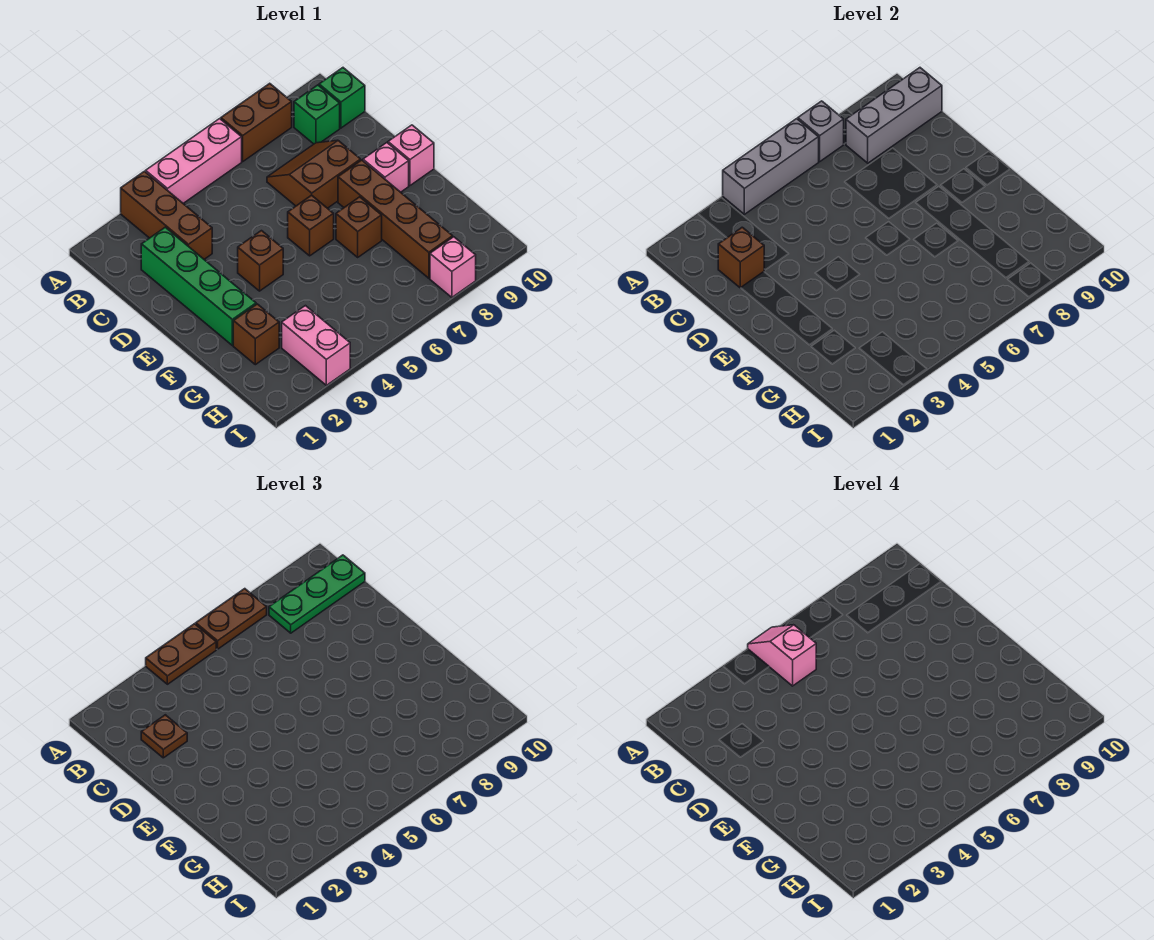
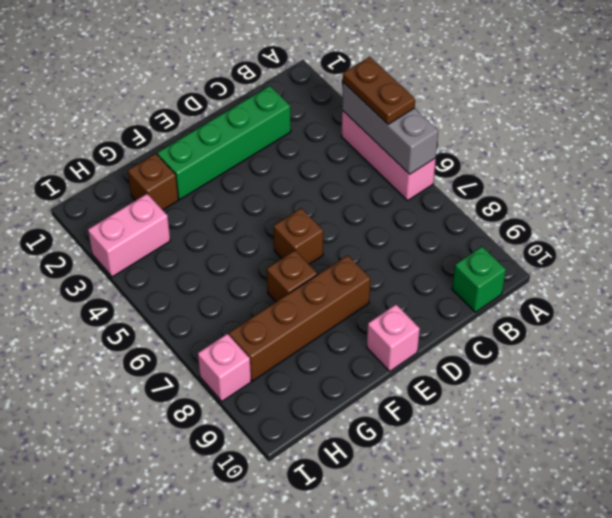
none -> brown brick A3:C3 level 1
none -> brown brick A7:A8 level 1
none -> green brick B9 level 1

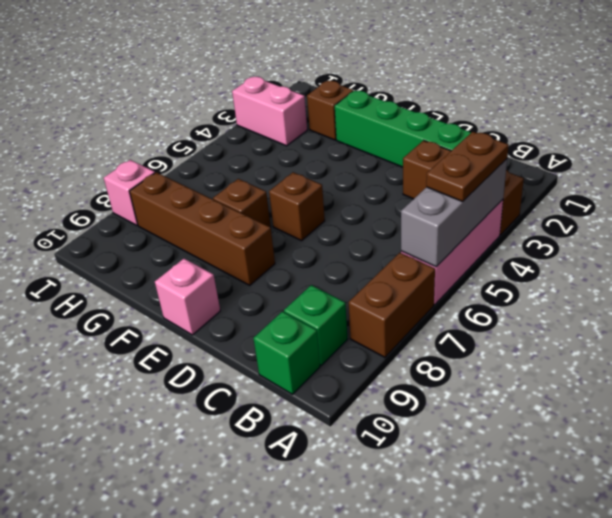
none -> brown slope C7:D8 level 1 top D
none -> brown brick E4 level 1
none -> pink brick E9 level 1

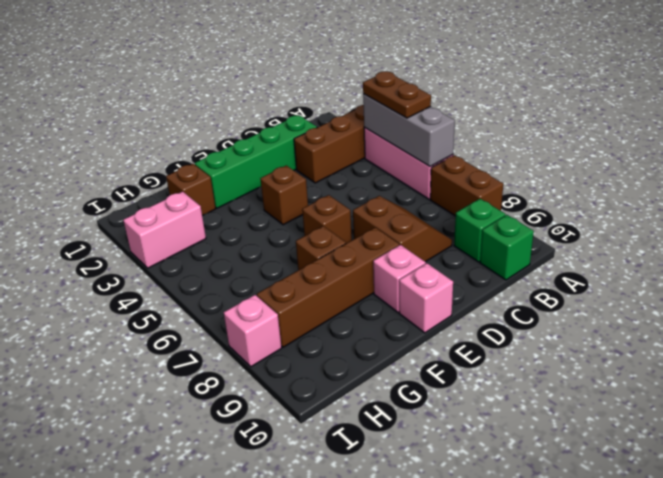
none -> grey brick A7 level 2
none -> grey brick B8:B10 level 2
none -> brown brick C2 level 2

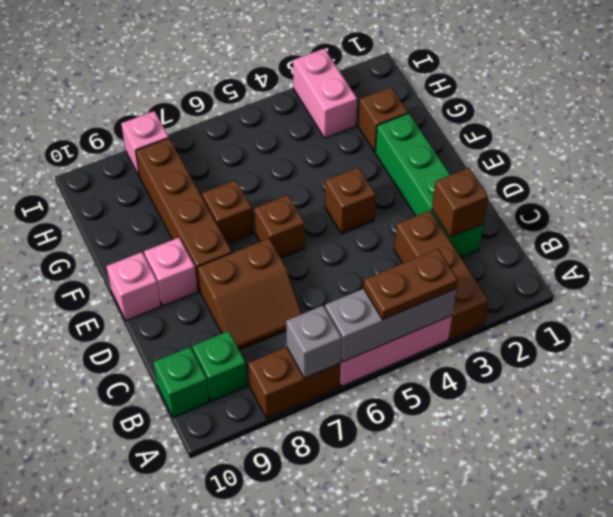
none -> grey brick B8:B10 level 2
none -> brown plate A6:A7 level 3
none -> green plate B8:B10 level 3

